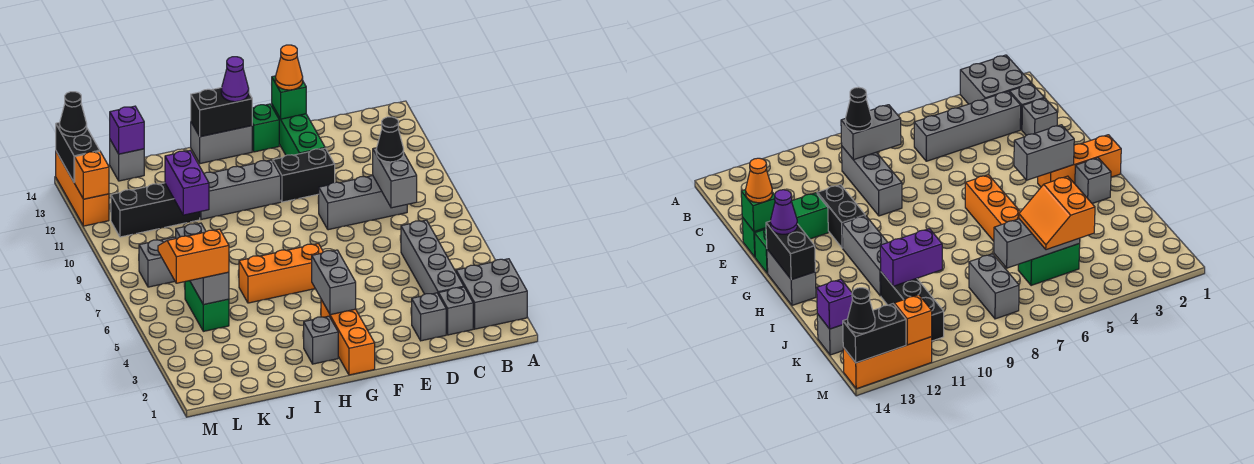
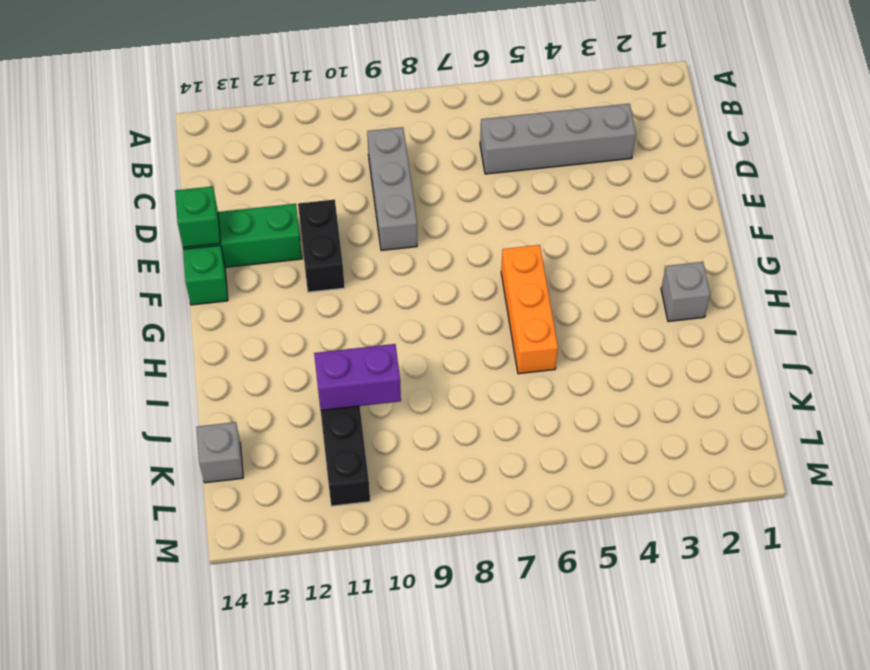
none -> grey brick A2:B3 level 1
none -> grey brick C2 level 1
none -> grey brick D2 level 1
none -> orange brick G1:G3 level 1

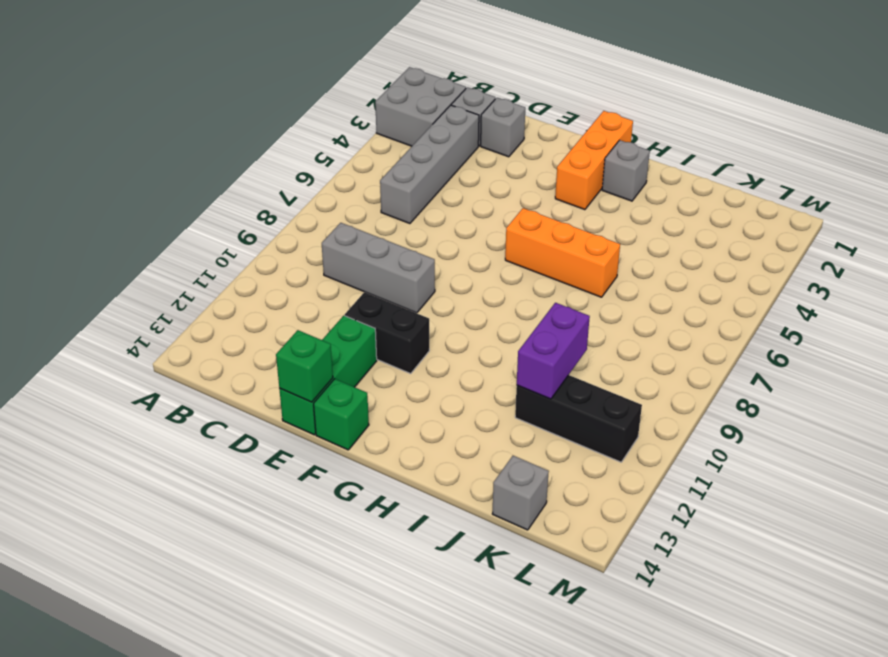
none -> grey brick G11:I11 level 1
none -> grey brick G14:H14 level 1
none -> green brick K5:K6 level 1
none -> grey brick K8:L8 level 1

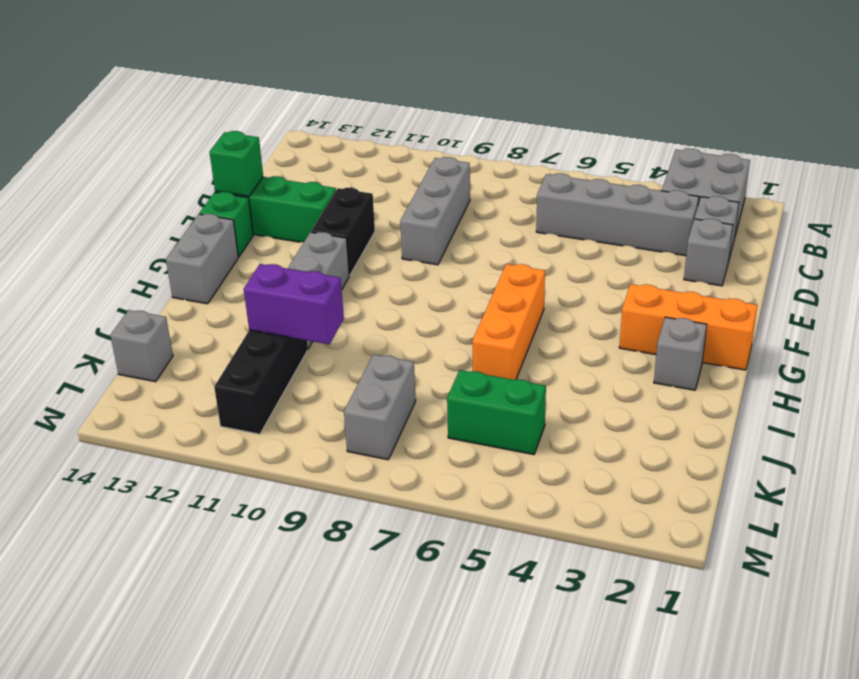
none -> orange brick M12:M14 level 1
none -> grey brick C8:C9 level 2
none -> grey brick G3:G4 level 2
none -> black brick G14:H14 level 2

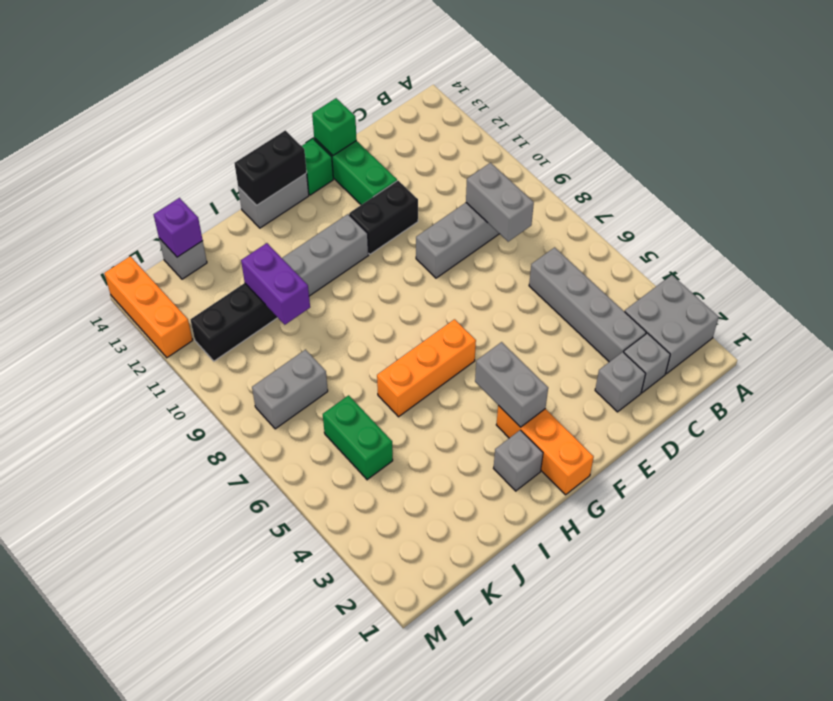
none -> grey brick K5:K7 level 2
none -> orange brick M12 level 2
none -> black brick M13:M14 level 2
none -> black cone C9 level 3

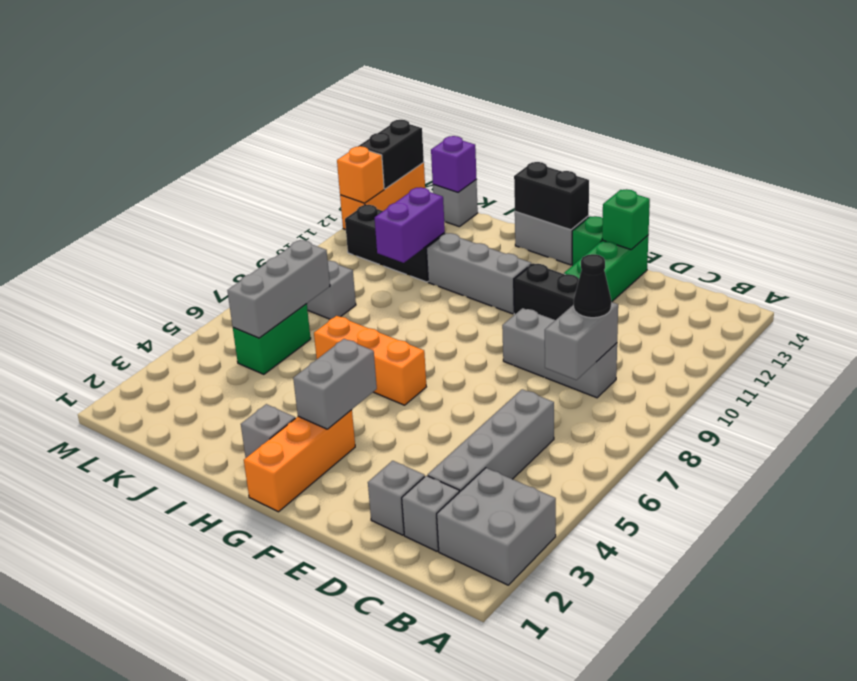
none -> orange cone E14 level 3
none -> purple cone G14 level 3
none -> orange slope K5:L6 level 3 top 5
none -> black cone M14 level 3

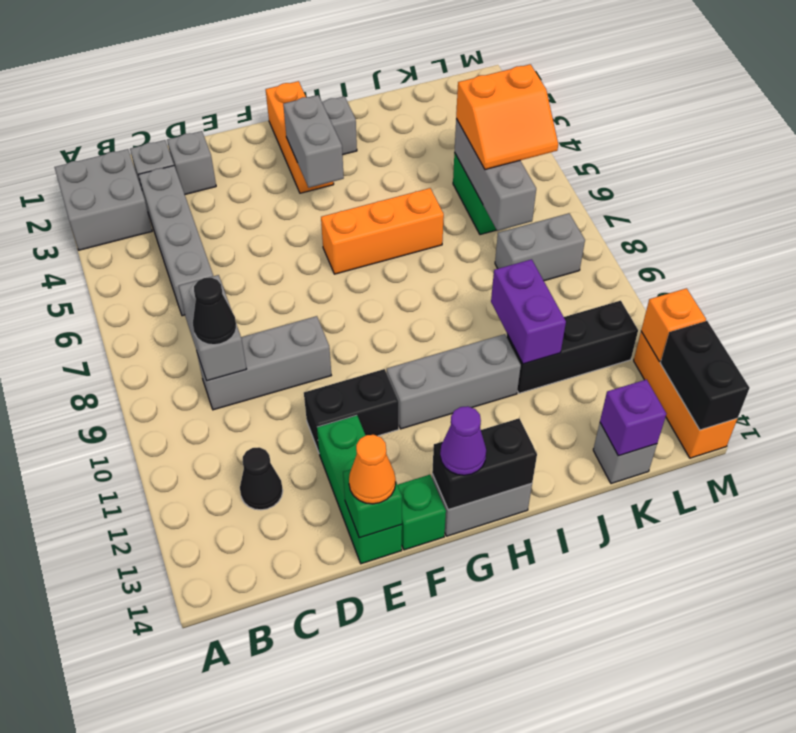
black cone C12 level 1 -> black cone M14 level 3

